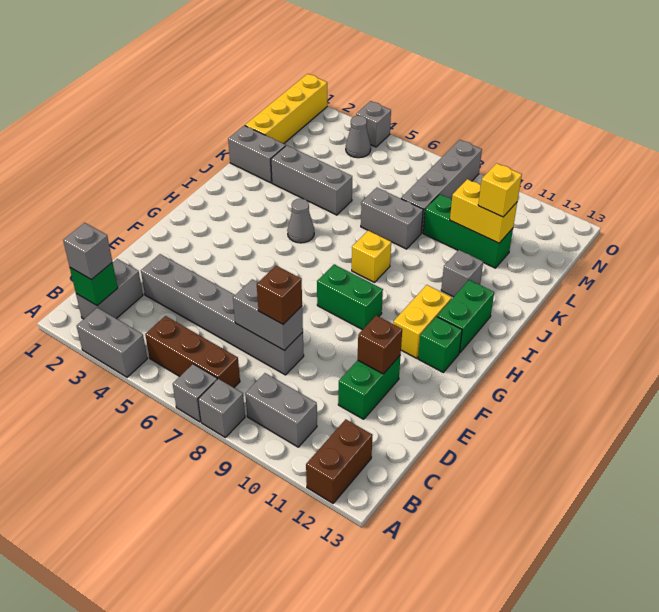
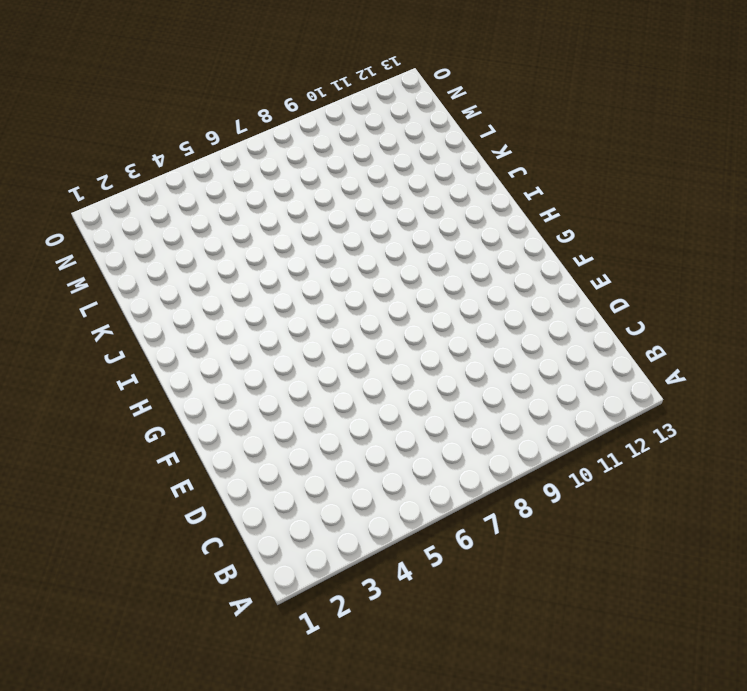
none -> grey brick A3:A4 level 1
none -> grey brick A7 level 1
none -> grey brick A8 level 1
none -> brown brick A12:B12 level 1

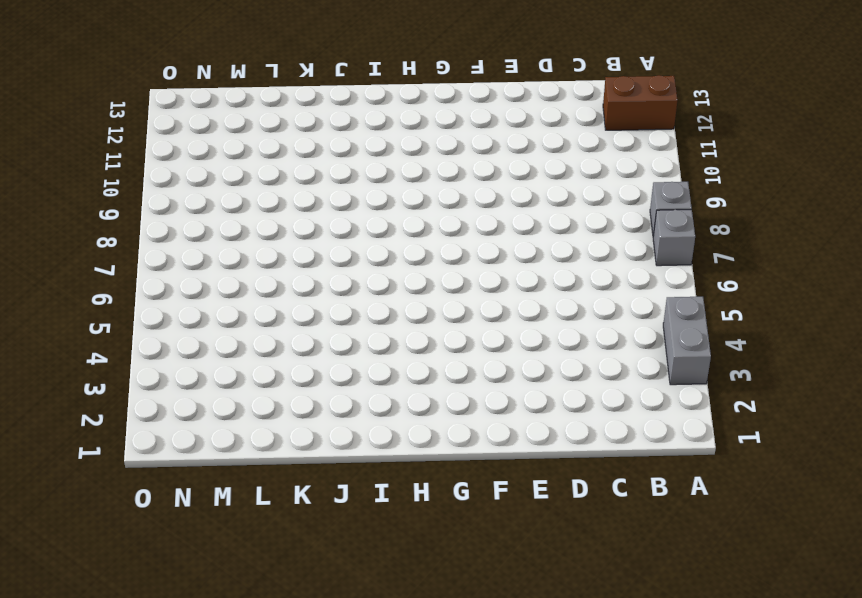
none -> grey brick B2:C2 level 1
none -> brown brick B5:B7 level 1
none -> grey brick B9:B10 level 1
none -> grey brick D3:D8 level 1

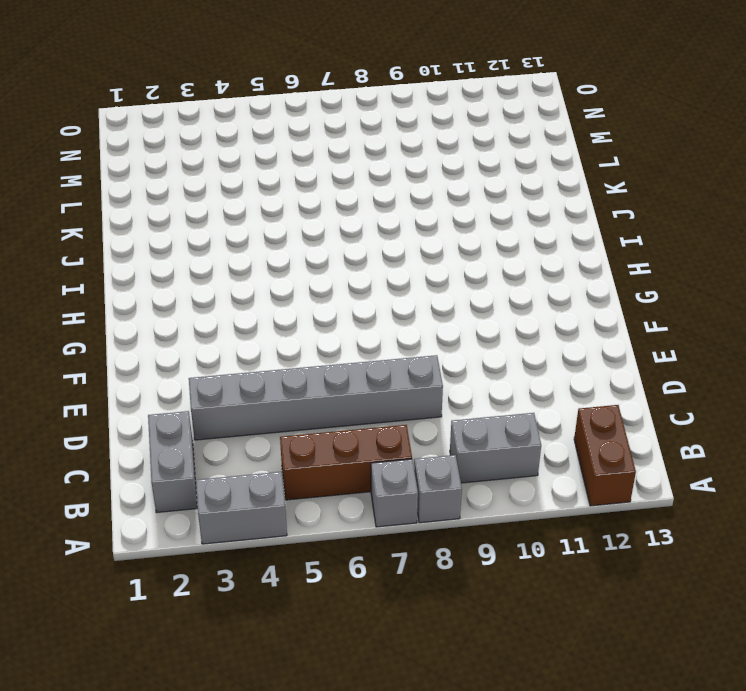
none -> green brick D11:E11 level 1
none -> green brick G8:G9 level 1
none -> yellow brick G11:H11 level 1
none -> green brick G12 level 1

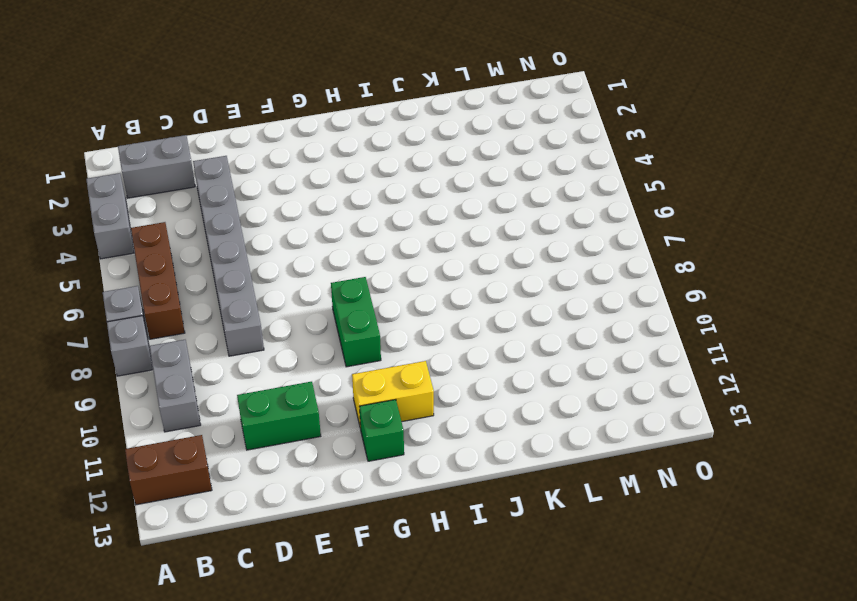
none -> green brick H12:I12 level 1
none -> grey cone I5 level 1
none -> yellow brick I8 level 1
none -> grey brick J11 level 1

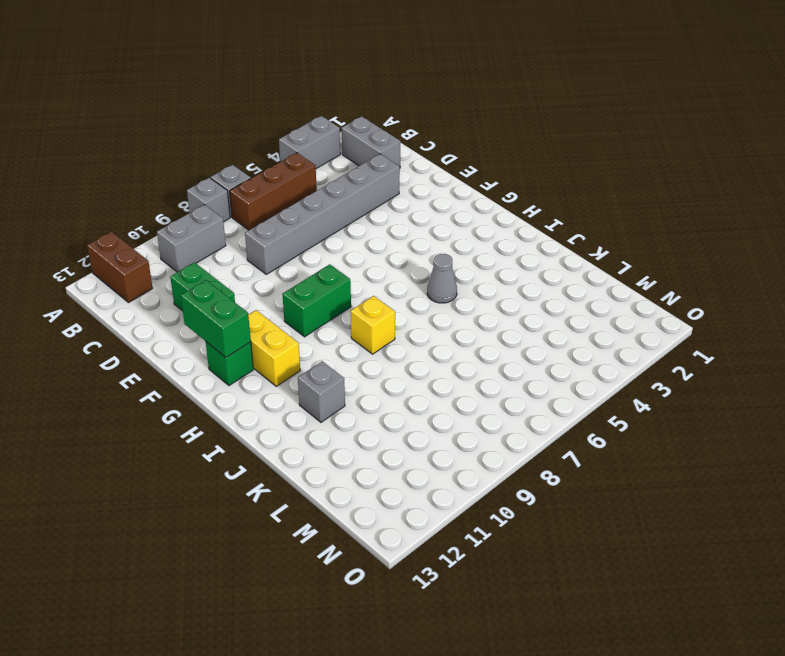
green brick F12:G12 level 2 -> green brick H12:I12 level 1
none -> grey brick K1:K2 level 1
none -> grey brick K3:K5 level 1
none -> grey brick K7:K8 level 1
none -> yellow brick L1:O1 level 1

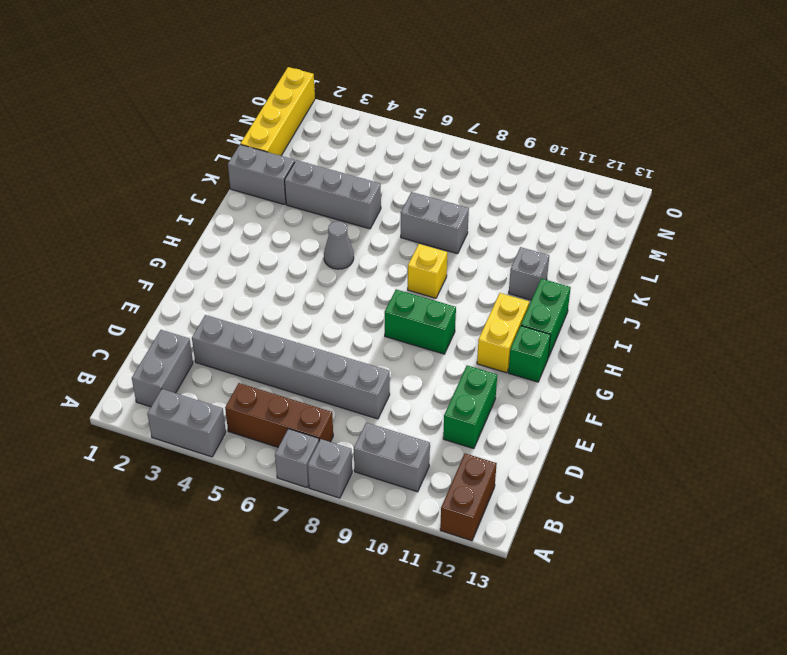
none -> grey brick L8:O8 level 1
none -> green brick L9:L11 level 1
none -> grey cone N4 level 1
none -> grey brick O4 level 1

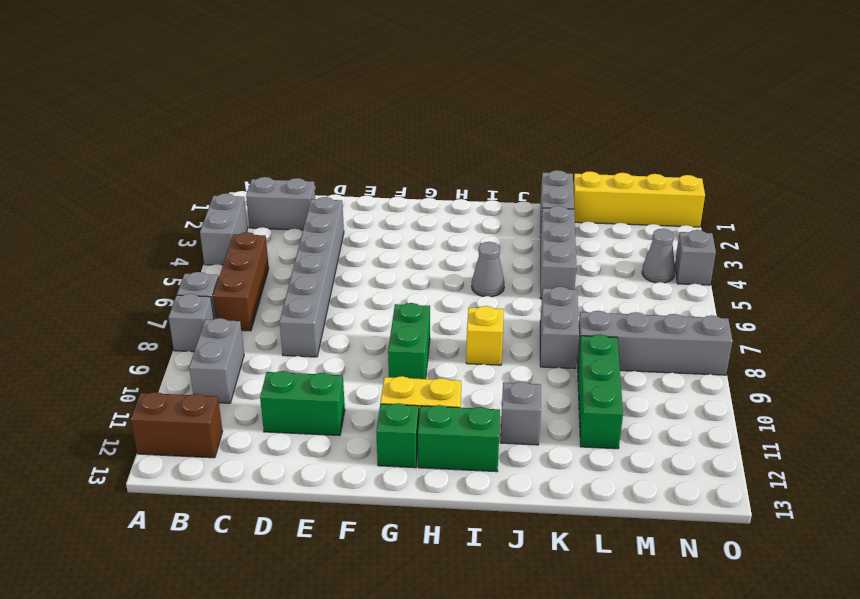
none -> green brick B2 level 2
none -> grey brick D7:D8 level 2
none -> brown brick E11 level 2
none -> yellow brick L10:L11 level 2

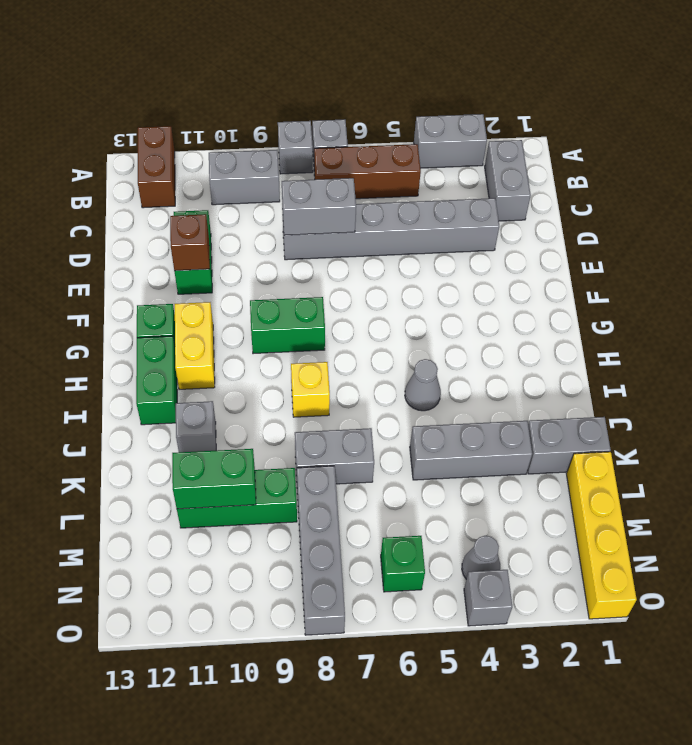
green brick L10:L11 level 2 -> yellow brick L10:L11 level 2
green brick N6 level 1 -> green brick B2 level 2
none -> grey brick B2 level 3
none -> brown brick D8 level 3
none -> yellow brick L11 level 3

